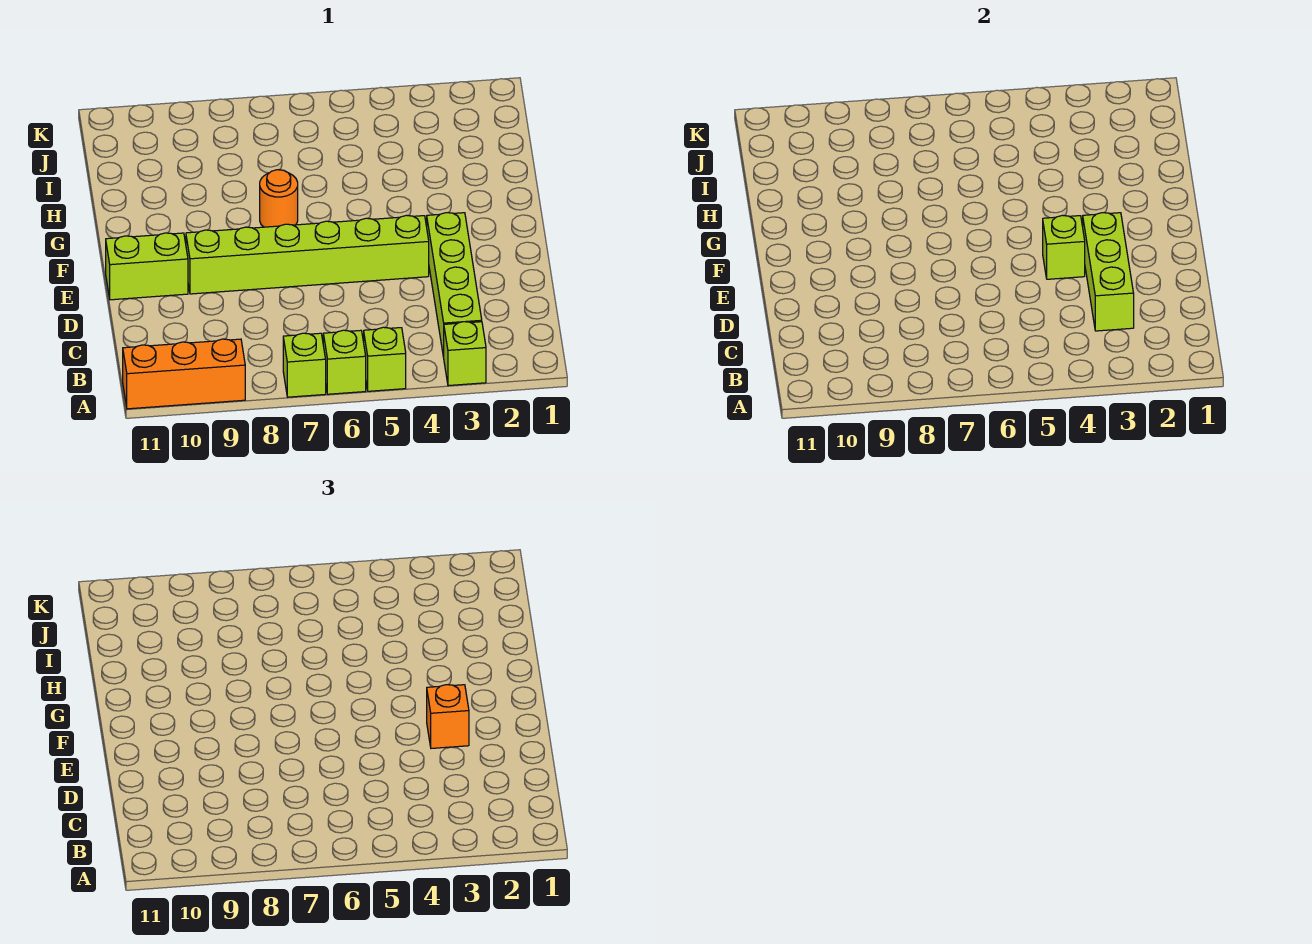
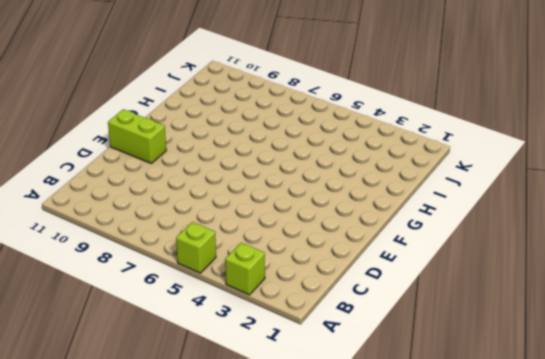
none -> lime brick A6 level 1
none -> lime brick A7 level 1
none -> orange brick A9:A11 level 1

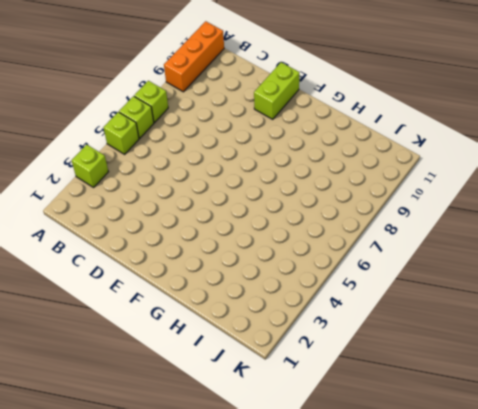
none -> lime brick B3:E3 level 1
none -> lime brick E4:E9 level 1
none -> orange round brick G7 level 1

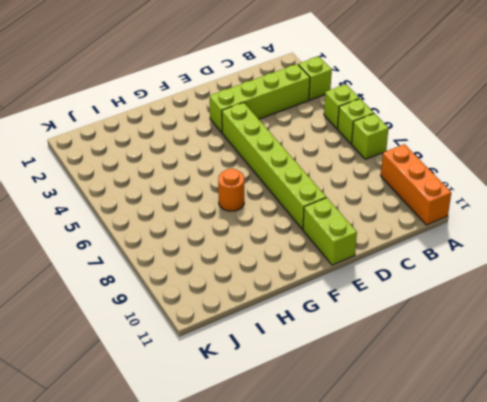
none -> lime brick C3:E3 level 2
none -> lime brick E4 level 2
none -> orange brick E3 level 3

